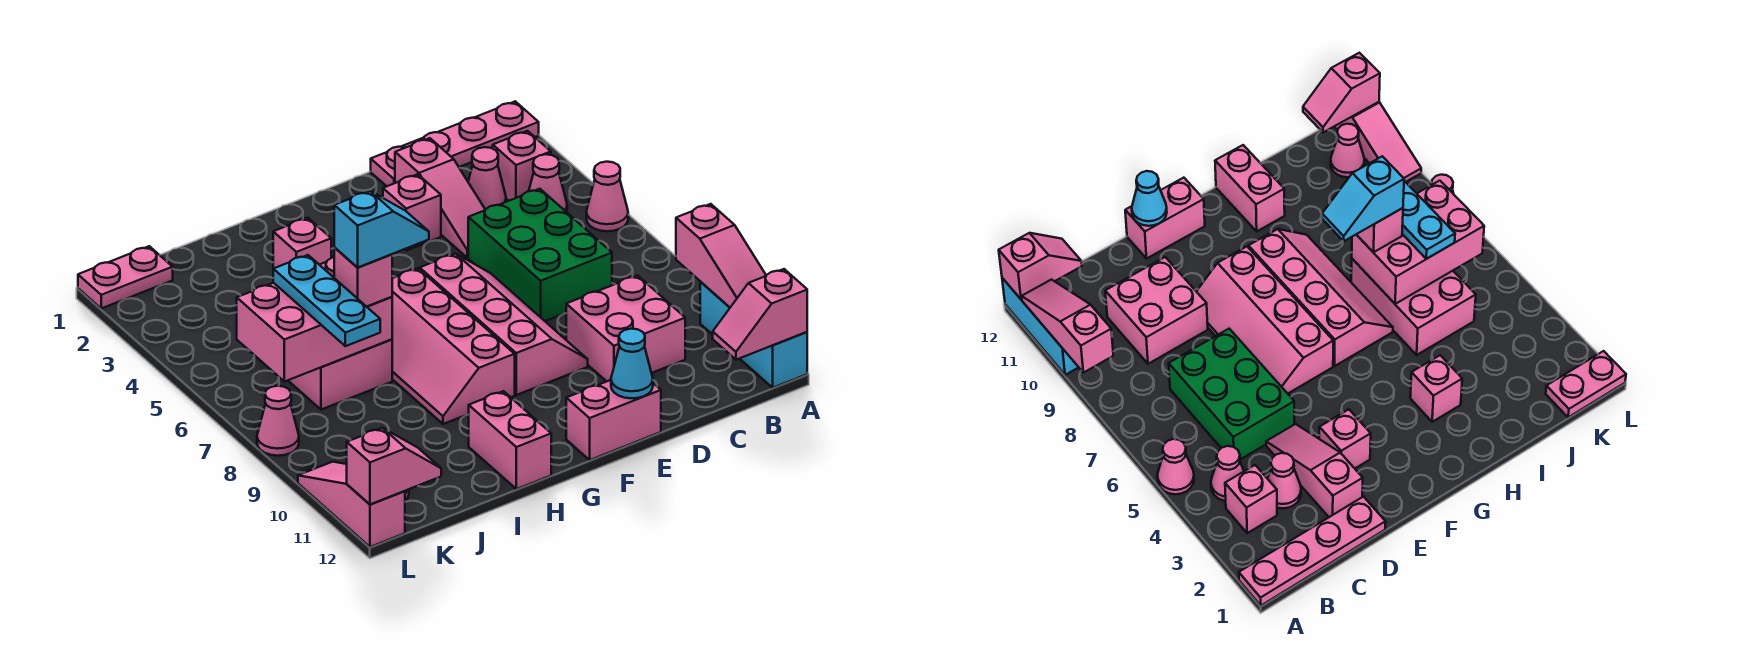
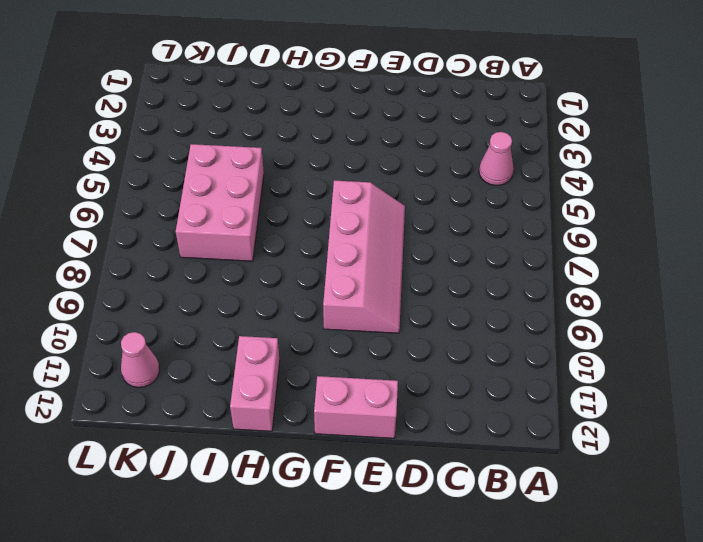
none -> pink plate A1:D1 level 1
none -> pink cone A5 level 1
none -> cyan brick A10:A12 level 1

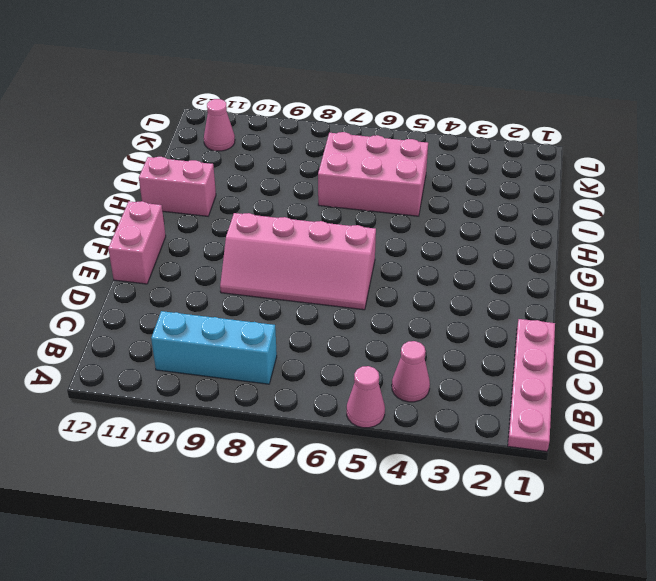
cyan brick B8:B10 level 1 -> cyan brick A10:A12 level 1
none -> pink brick B3 level 1
none -> pink cone C3 level 1
none -> green brick C5:D7 level 1

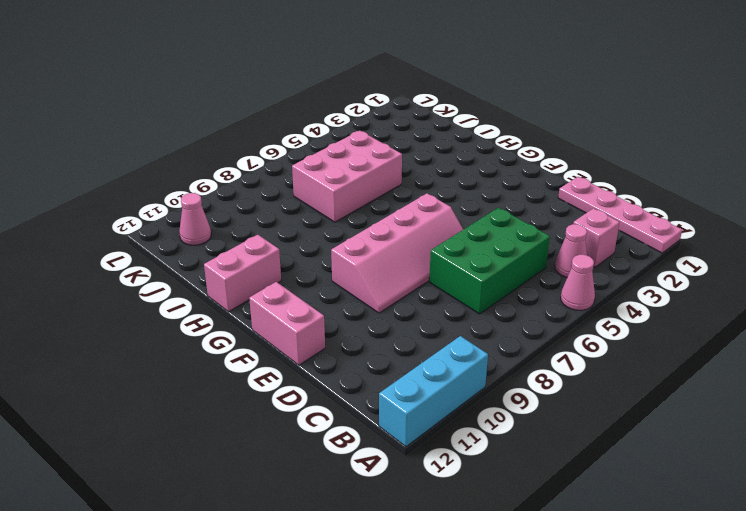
none -> pink cone C3 level 1
none -> pink brick C9:D10 level 1
none -> pink slope D2:D4 level 1 top 2

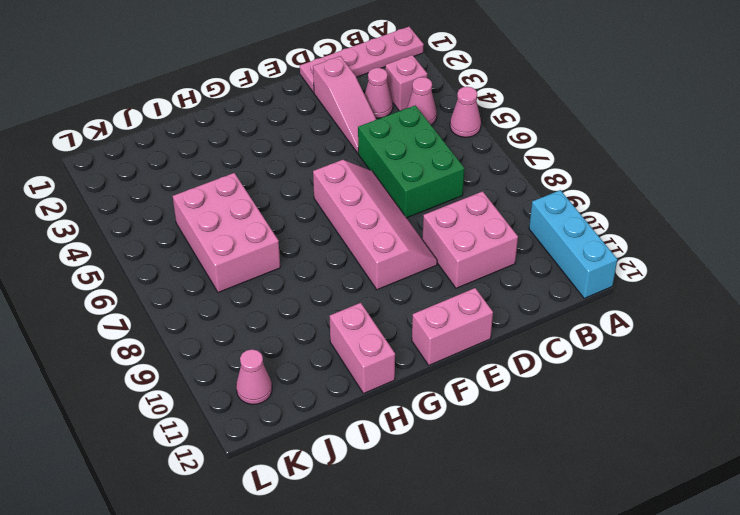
none -> pink brick E3 level 1
none -> pink slope G6:H9 level 1 top G
none -> pink brick H3 level 1

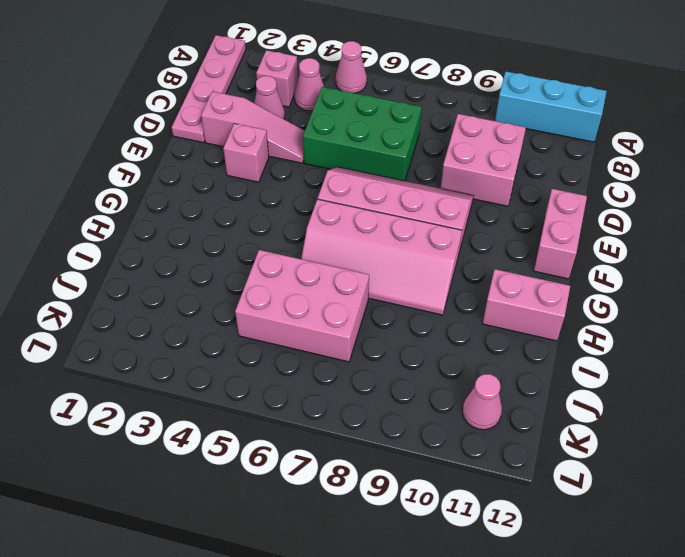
none -> pink brick H3 level 1
none -> pink plate K1:L1 level 1
none -> pink cone L8 level 1

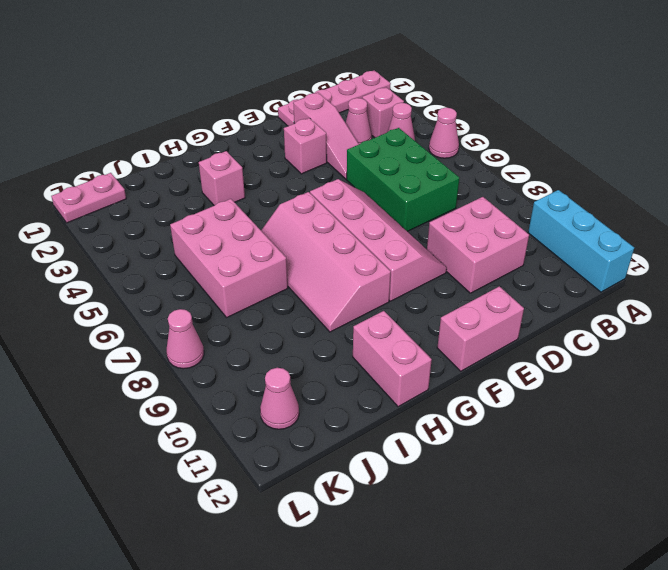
none -> pink slope L10:L12 level 1 top 12
none -> pink slope A9:A11 level 2 top 9
none -> pink slope A12:B12 level 2 top A

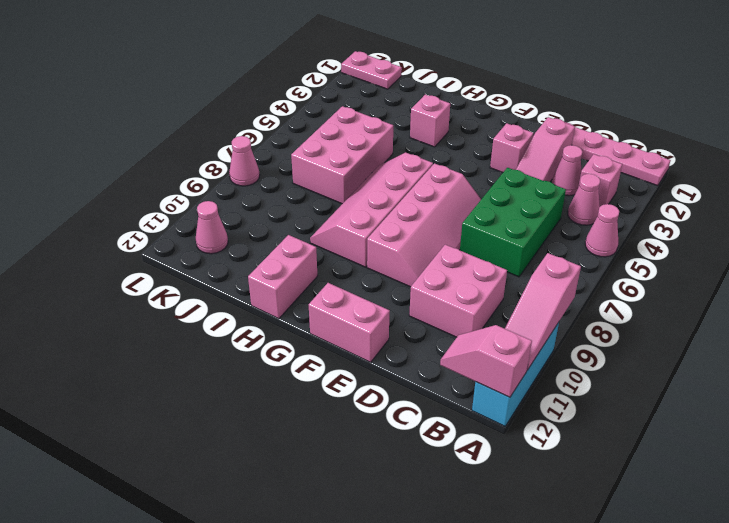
none -> pink slope L10:L12 level 1 top 12
none -> cyan cone E12 level 2
none -> pink brick I6:K7 level 2

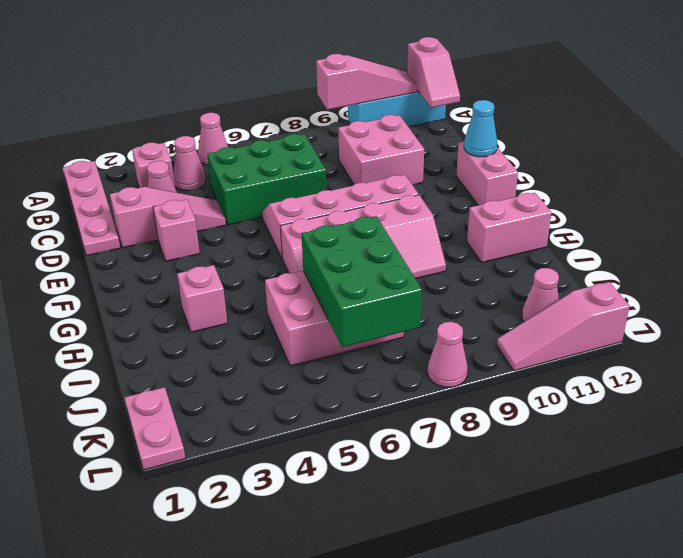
green brick I6:K7 level 2 -> pink brick I6:K7 level 2
none -> pink slope K12:L12 level 2 top L
none -> pink brick I7 level 3
none -> cyan plate J6:J8 level 3

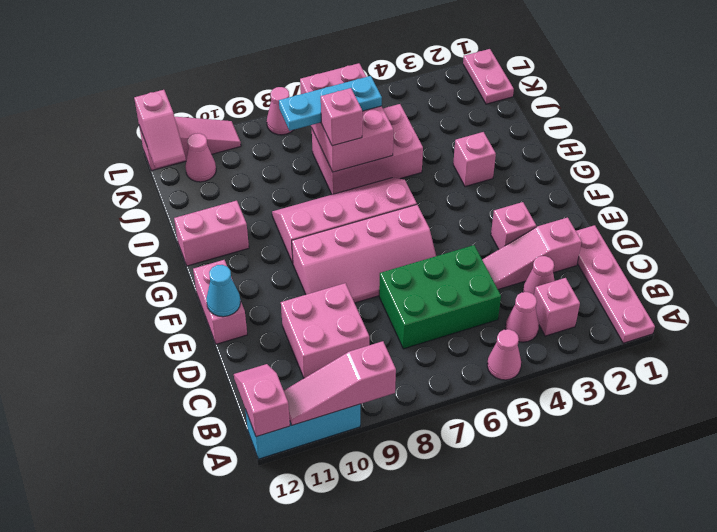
none -> cyan slope H7:I7 level 4 top I

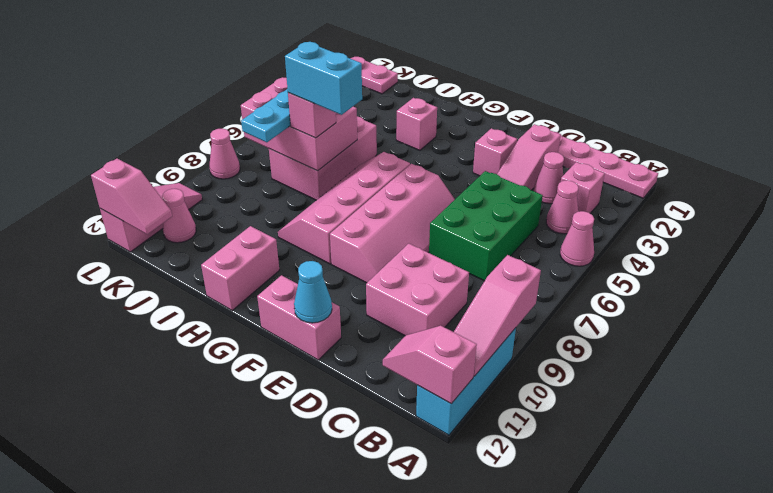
cyan brick H7:I7 level 4 -> cyan slope H7:I7 level 4 top I

